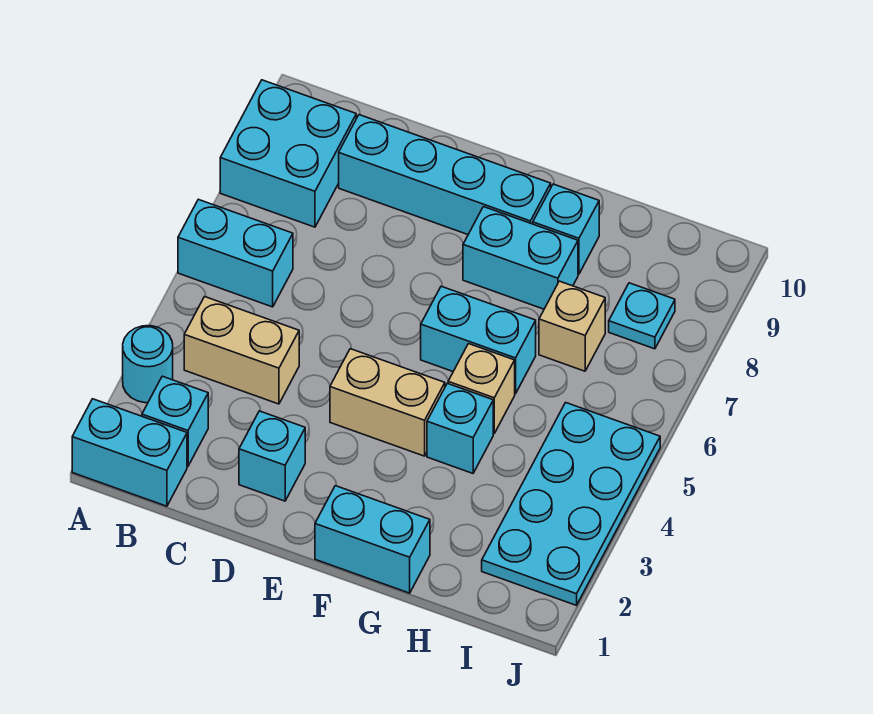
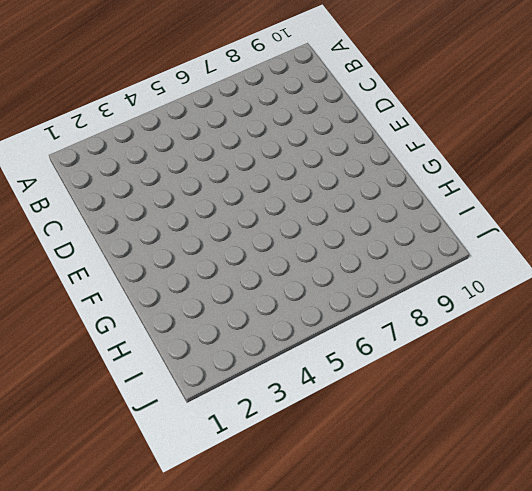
none -> cyan brick A1:B1 level 1
none -> cyan round brick A3 level 1
none -> cyan brick A6:B6 level 1

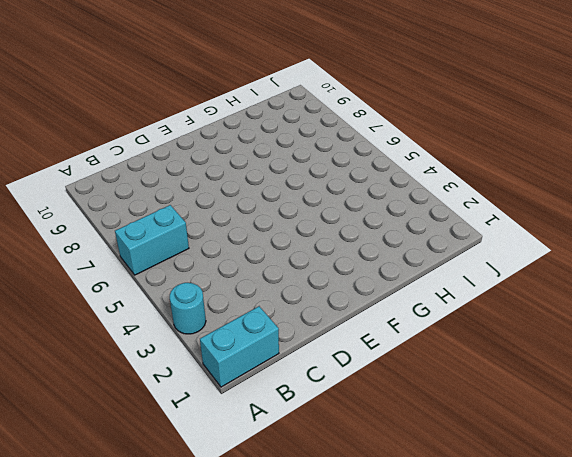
none -> cyan brick A8:B9 level 1
none -> cyan brick B2 level 1
none -> tan brick B4:C4 level 1

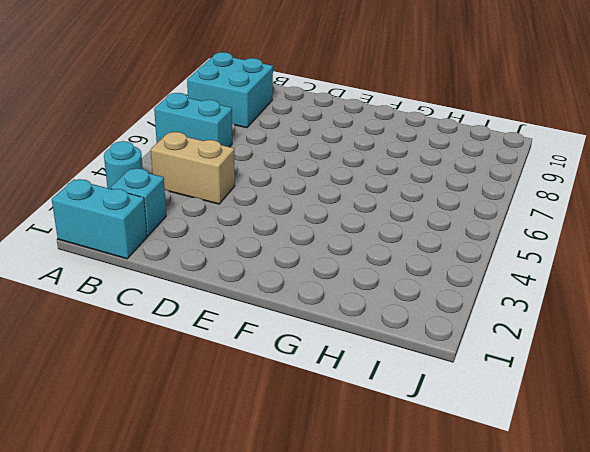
none -> cyan brick C9:F9 level 1
none -> cyan brick D2 level 1
none -> tan brick E4:F4 level 1

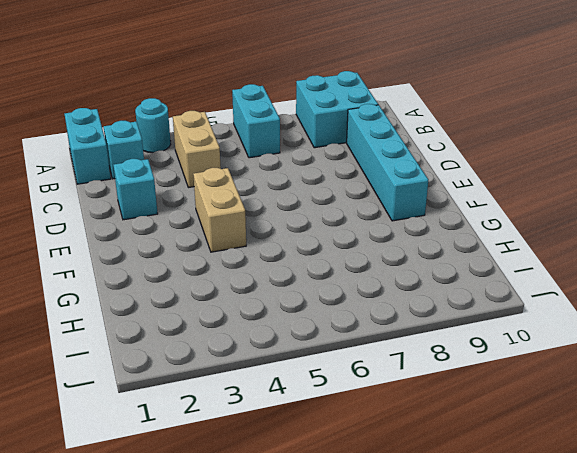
none -> cyan brick F1:G1 level 1
none -> cyan brick F6:G6 level 1
none -> cyan brick F8:G8 level 1

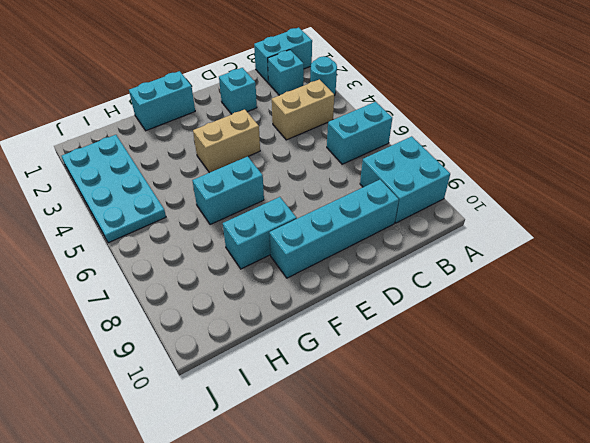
none -> cyan brick G4 level 1
none -> tan brick G5 level 1
none -> cyan brick G9 level 1

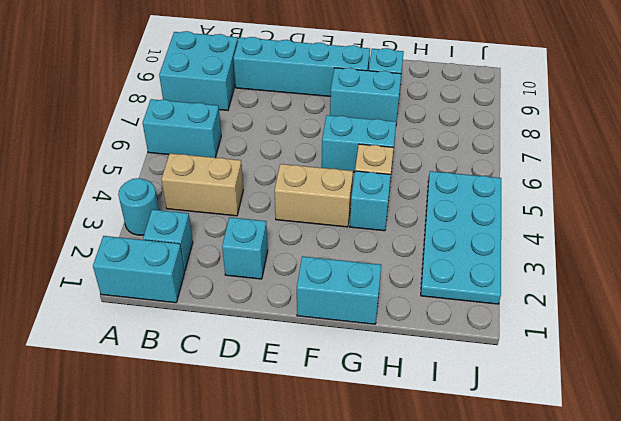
none -> tan brick H7 level 1
none -> cyan plate I8 level 1

